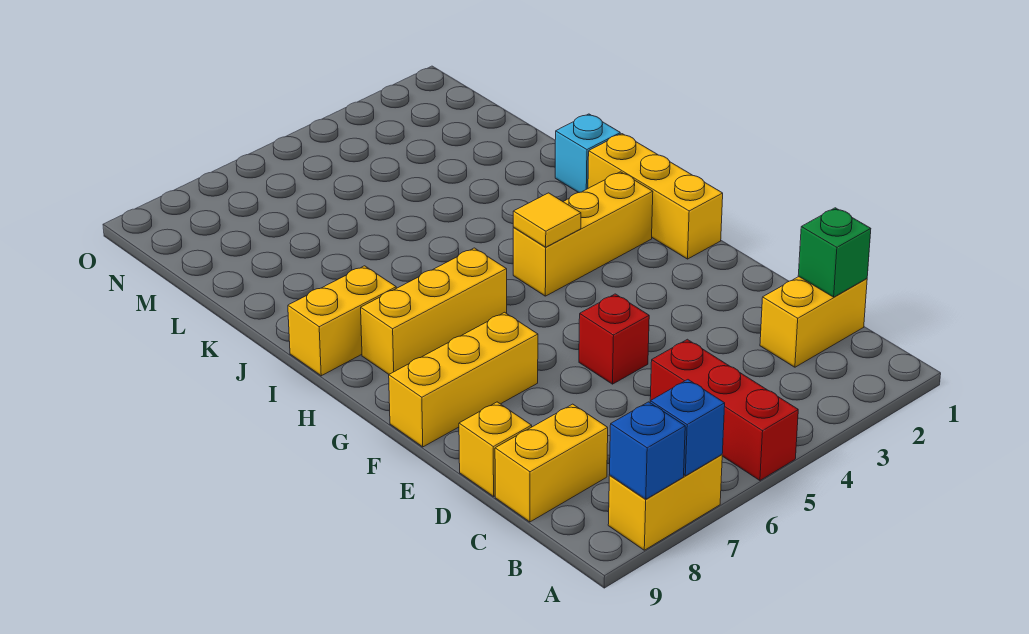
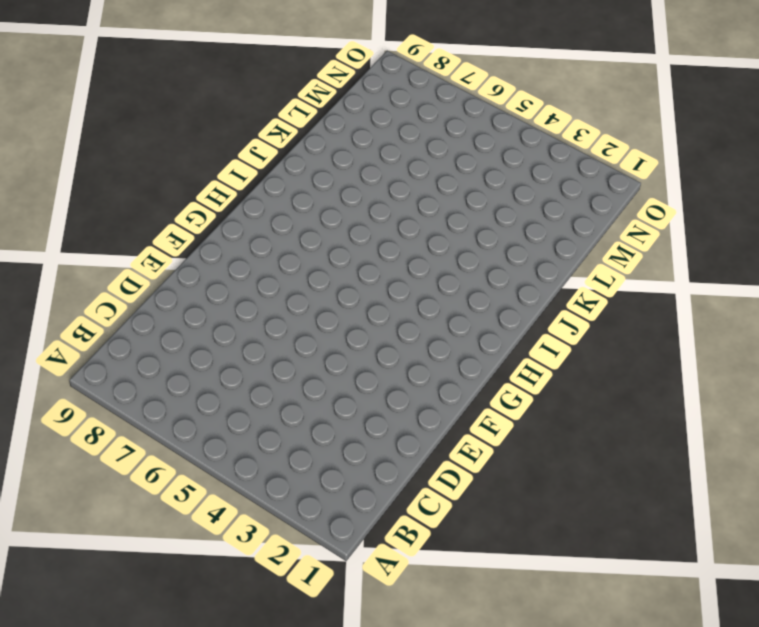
none -> red brick A5:C5 level 1
none -> yellow brick A7:A8 level 1
none -> yellow brick C1:C2 level 1

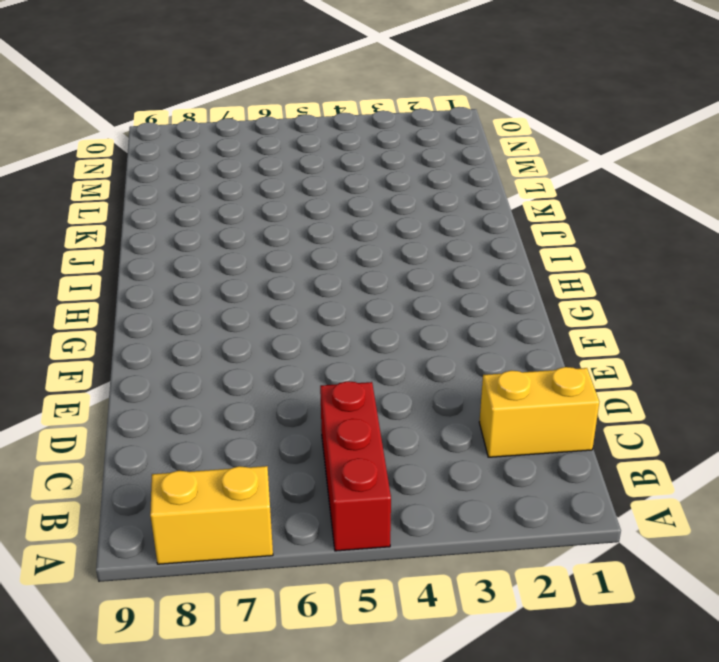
none -> yellow brick C8:C9 level 1
none -> yellow brick D9 level 1
none -> red brick E5 level 1

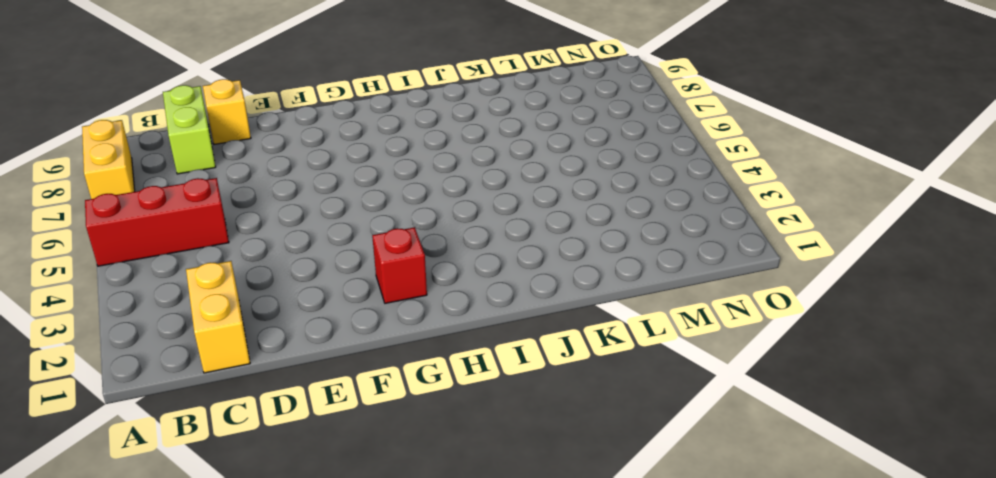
lime brick C8:C9 level 1 -> yellow brick C8:C9 level 1
red brick G2 level 1 -> red brick E5 level 1
none -> yellow brick F7:F9 level 1
none -> yellow brick G1:I1 level 1
none -> yellow brick H2:H4 level 1

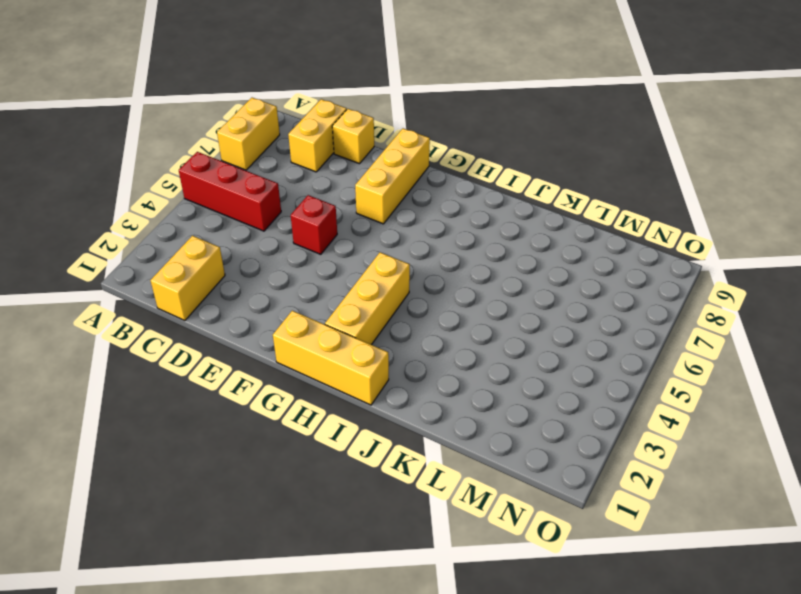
none -> yellow brick H6:H8 level 1
none -> yellow brick I8:I9 level 1
none -> cyan brick J1 level 1

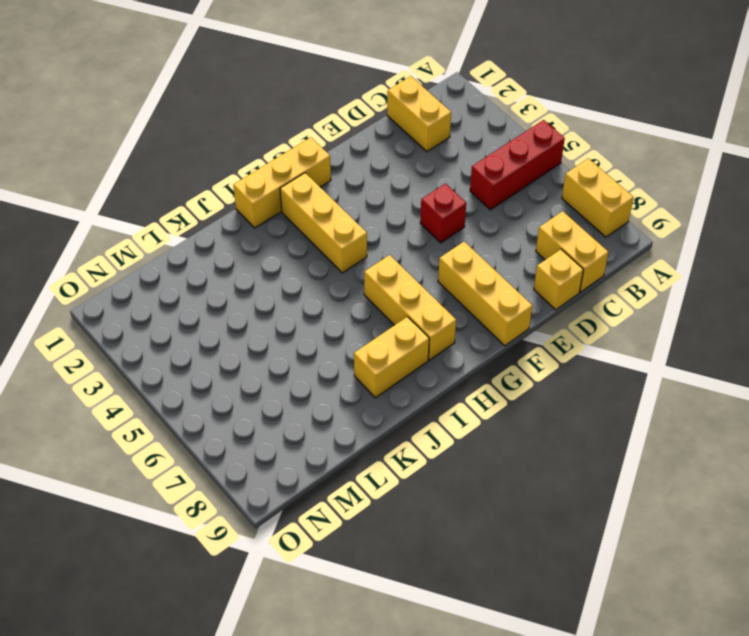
yellow brick I8:J8 level 1 -> yellow brick I8:I9 level 1
none -> cyan brick J1 level 1
none -> blue brick A7 level 2
none -> blue brick A8 level 2

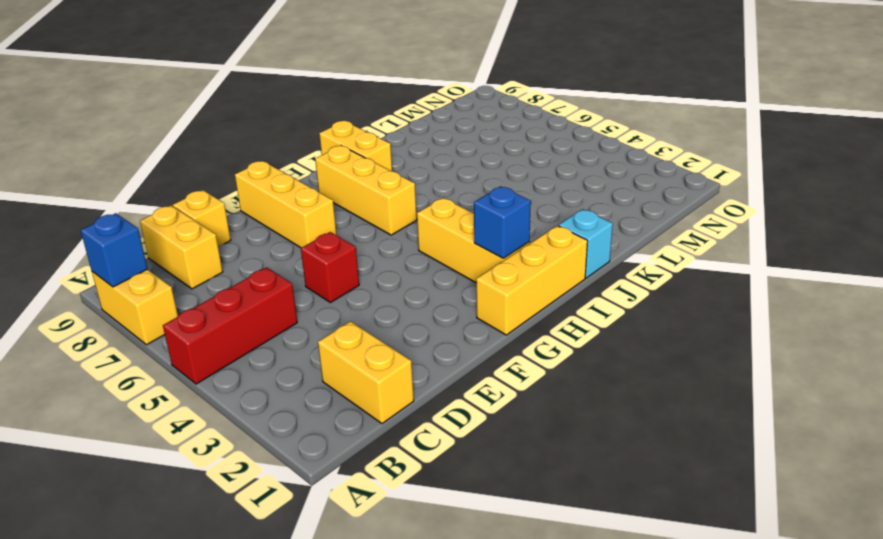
blue brick H2 level 2 -> blue brick A7 level 2
none -> green brick C1 level 2
none -> yellow tile H4 level 2

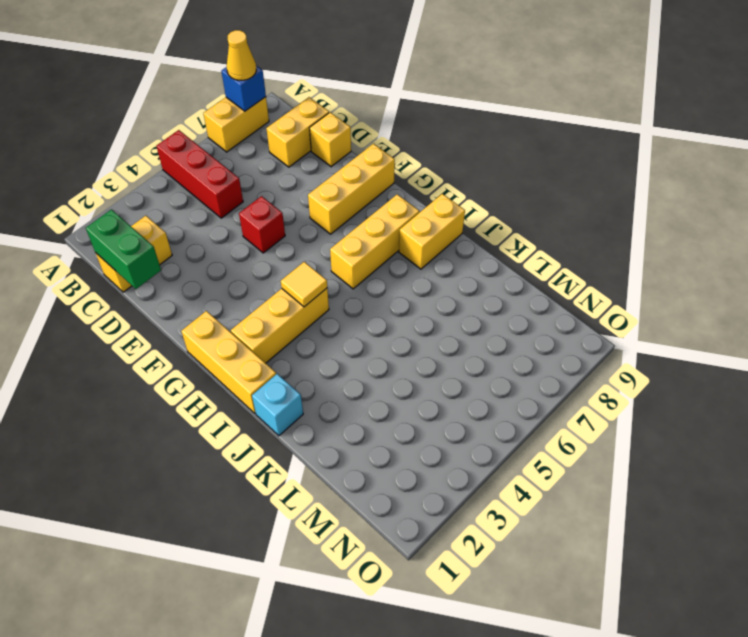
yellow cone A8 level 3 -> none
green brick C1:D1 level 2 -> green brick C1 level 2
none -> blue brick A7 level 2

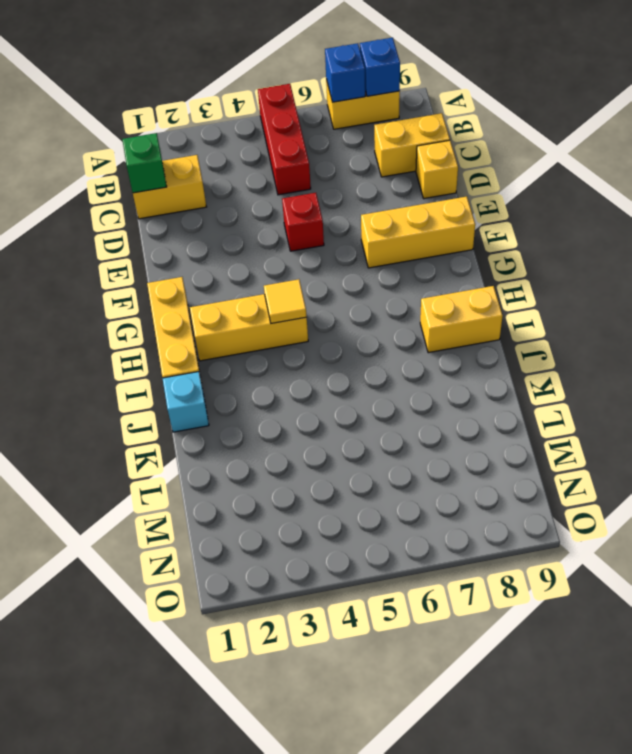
none -> yellow brick H6:H8 level 1

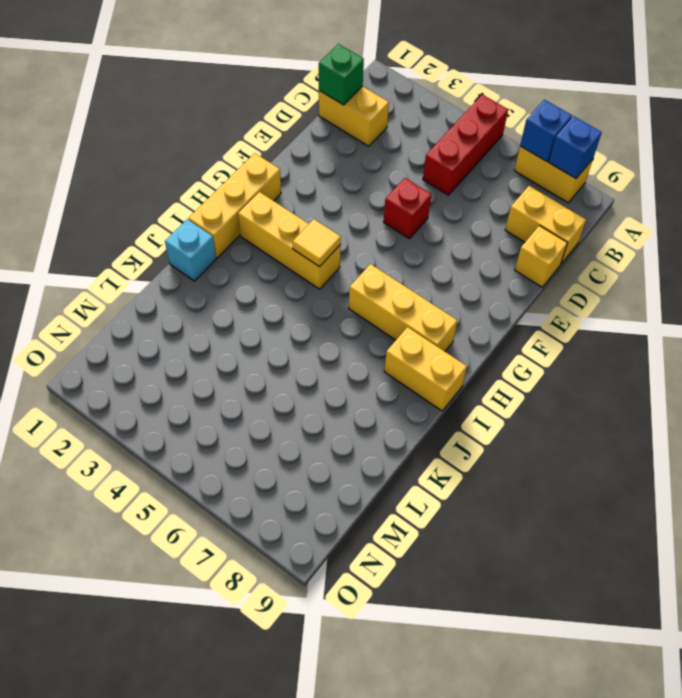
none -> yellow brick F7:F9 level 1

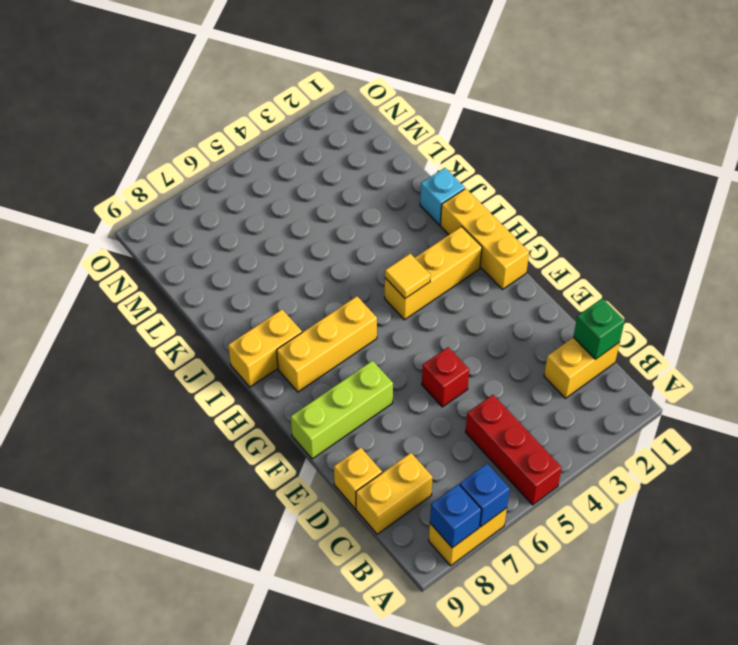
lime brick F7:F9 level 1 -> yellow brick F7:F9 level 1

